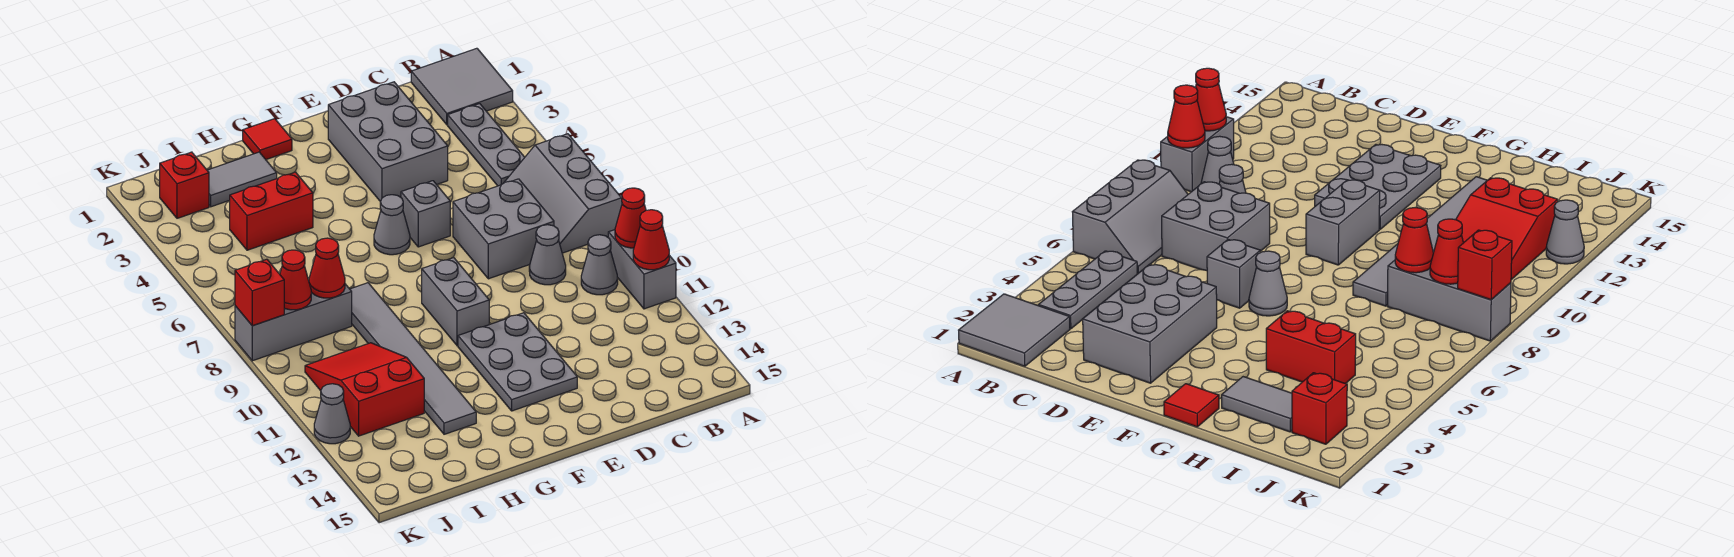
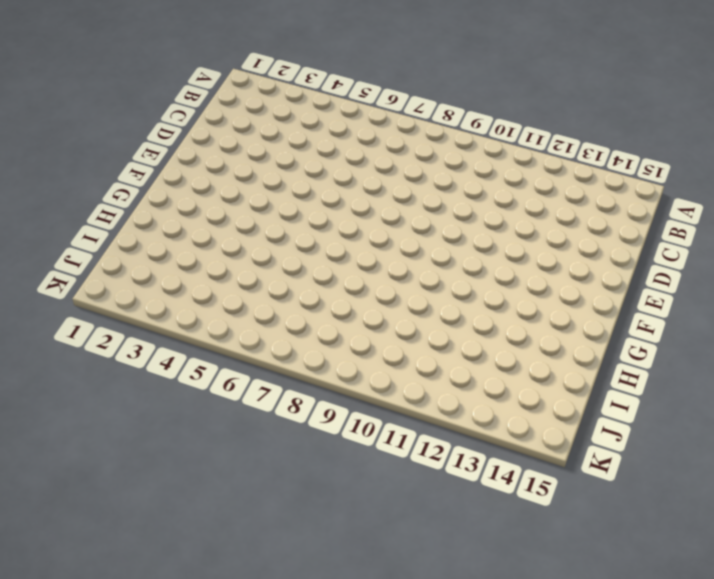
none -> grey tile A1:B2 level 1
none -> grey slope A6:B8 level 1 top A
none -> grey brick A10:A11 level 1

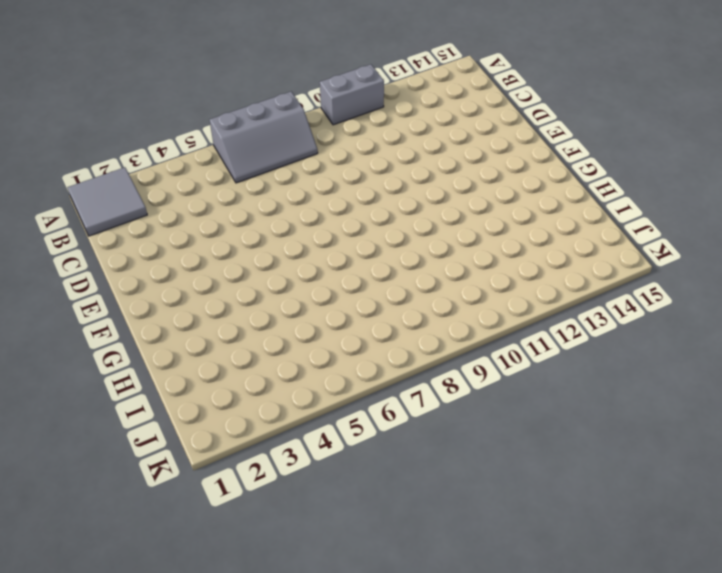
none -> grey plate B3:B5 level 1
none -> grey cone B10 level 1
none -> grey brick C7:D8 level 1

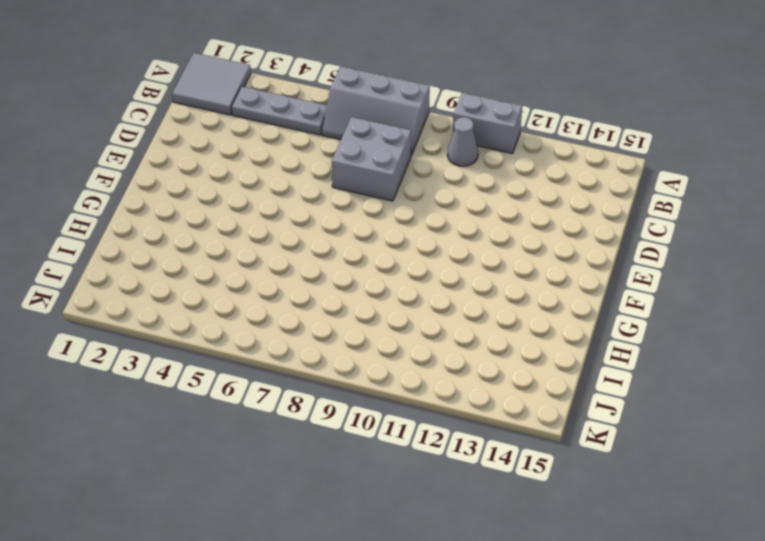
none -> grey cone C9 level 1
none -> grey brick D2:E4 level 1
none -> grey brick E6 level 1

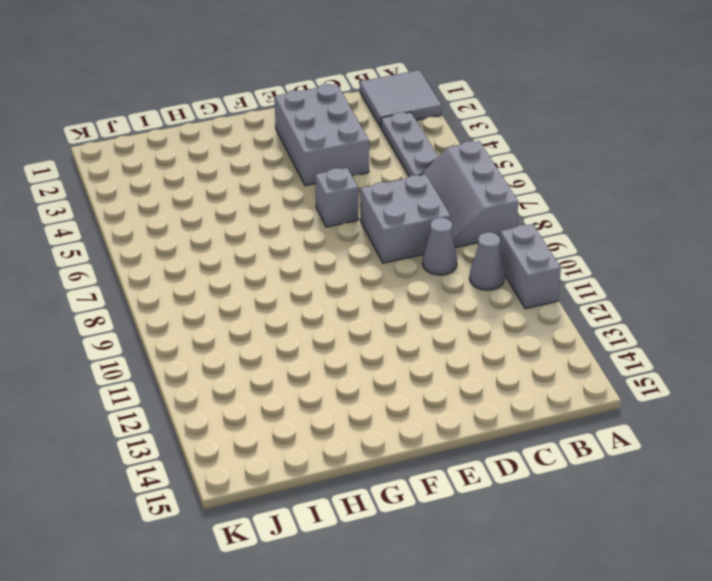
none -> grey plate E11:F13 level 1
none -> grey cone F6 level 1
none -> grey brick F9:F10 level 1

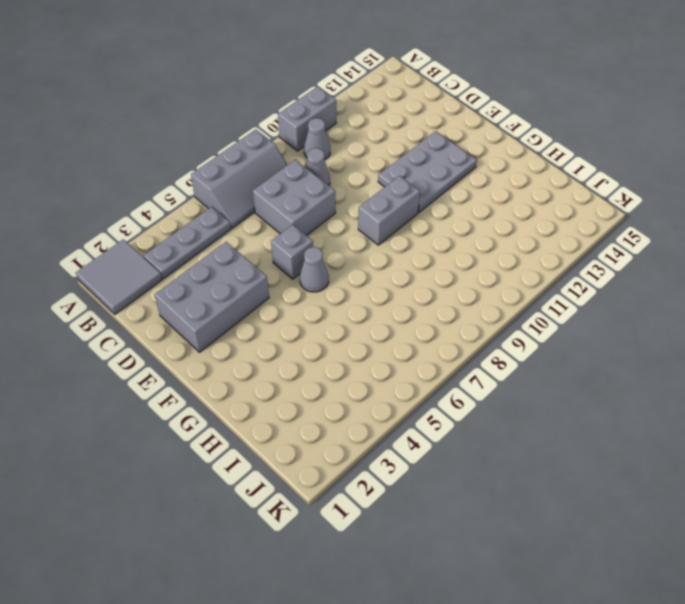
none -> red tile G1 level 1
none -> grey tile H2:I2 level 1
none -> red brick H4:I4 level 1

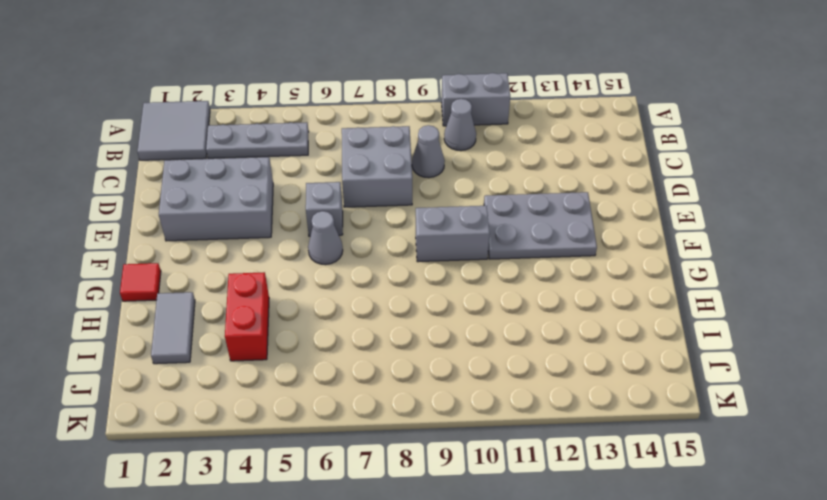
none -> grey slope A6:B8 level 1 top A
none -> grey tile H8:H13 level 1
none -> grey brick I8:K8 level 1

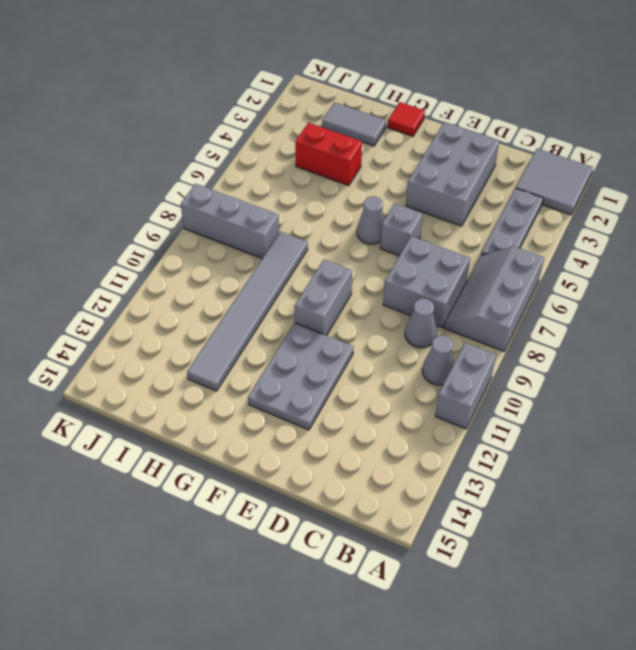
none -> red slope I10:J12 level 1 top 12
none -> red brick J2 level 1
none -> grey cone K12 level 1

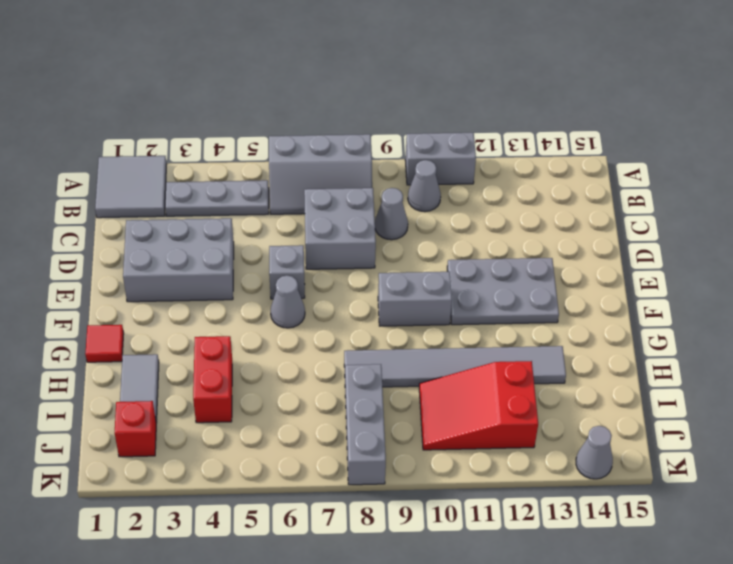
grey cone K14 level 1 -> grey cone K12 level 1
none -> red cone A10 level 2
none -> red cone A11 level 2
none -> red cone I8 level 2

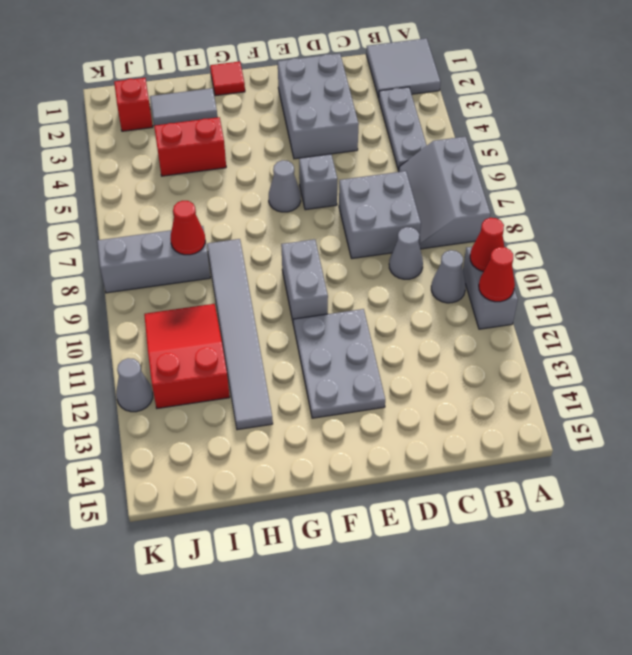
none -> red cone J8 level 2
none -> red brick K8 level 2

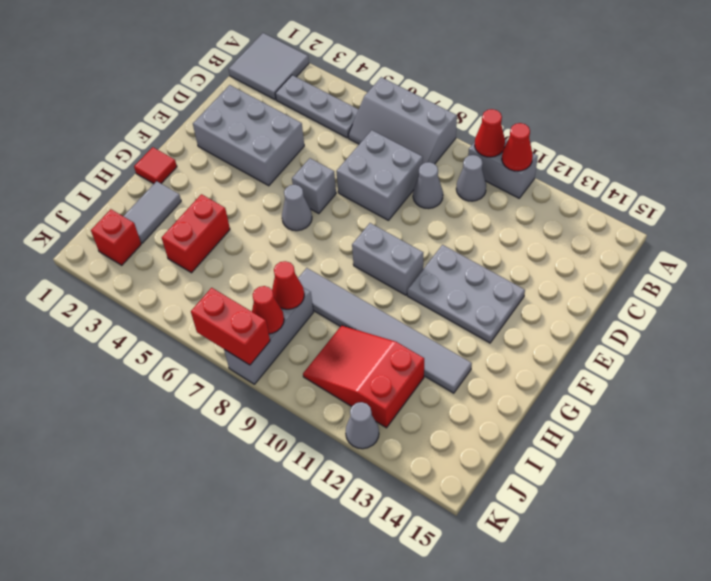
red brick K7:K8 level 2 -> red brick K8 level 2

